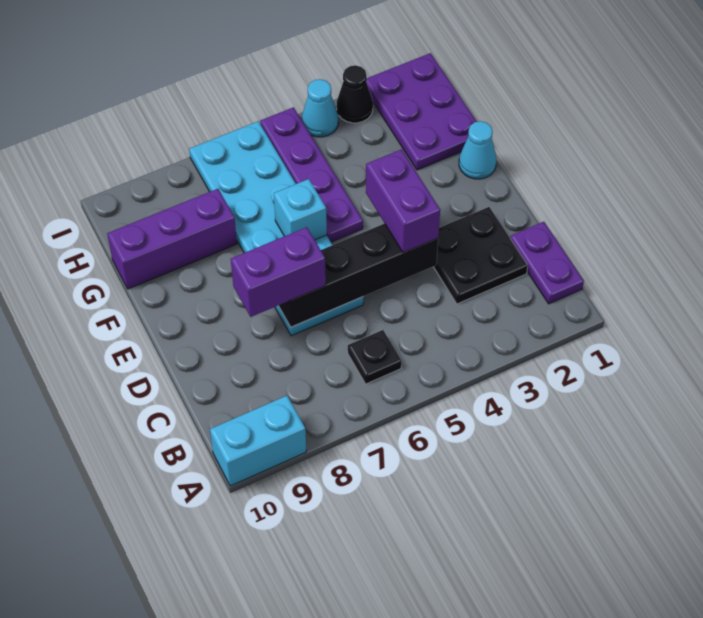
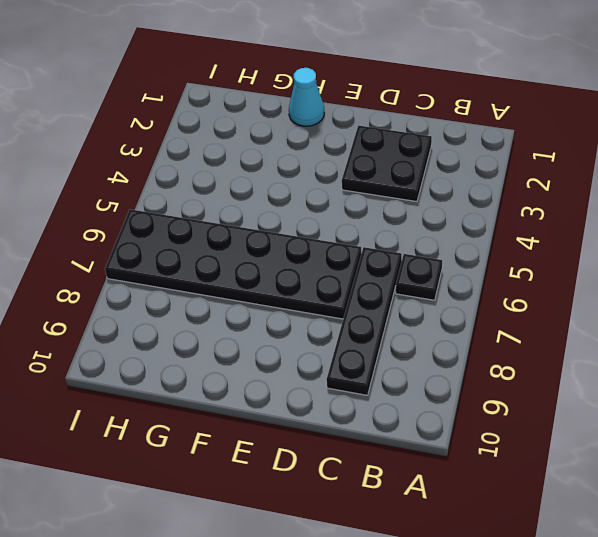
black plate C6:C9 level 1 -> none
black plate D6:I7 level 1 -> cyan plate D6:I7 level 1
none -> cyan brick A9:A10 level 1
none -> purple plate B1:C1 level 1
none -> purple plate F5:I5 level 1

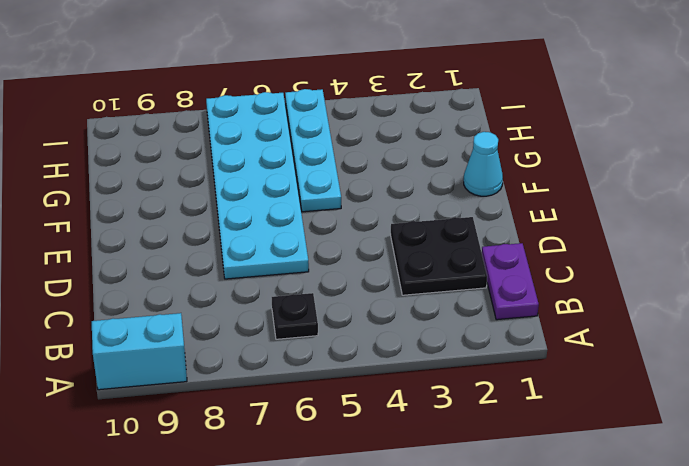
cyan plate F5:I5 level 1 -> purple plate F5:I5 level 1
none -> purple plate G1:I2 level 1
none -> purple brick G8:G10 level 1
none -> black cone I3 level 1

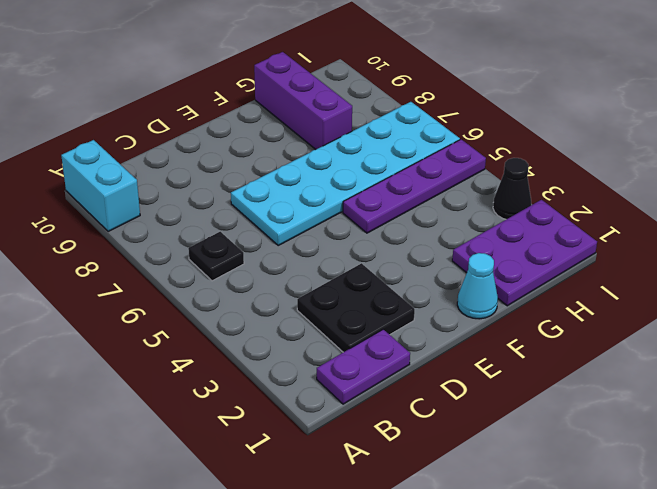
none -> cyan cone I4 level 1
none -> black brick D4:D7 level 2
none -> cyan brick F6 level 2

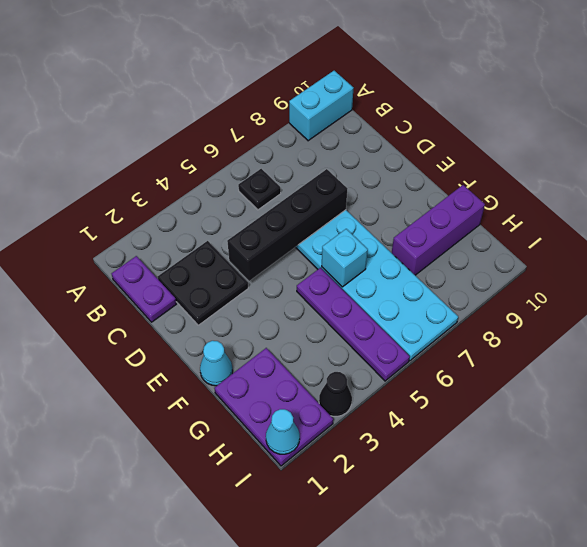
cyan cone I1 level 2 -> cyan cone I4 level 1
none -> purple brick D4:E4 level 3
none -> purple brick D7:D8 level 3

